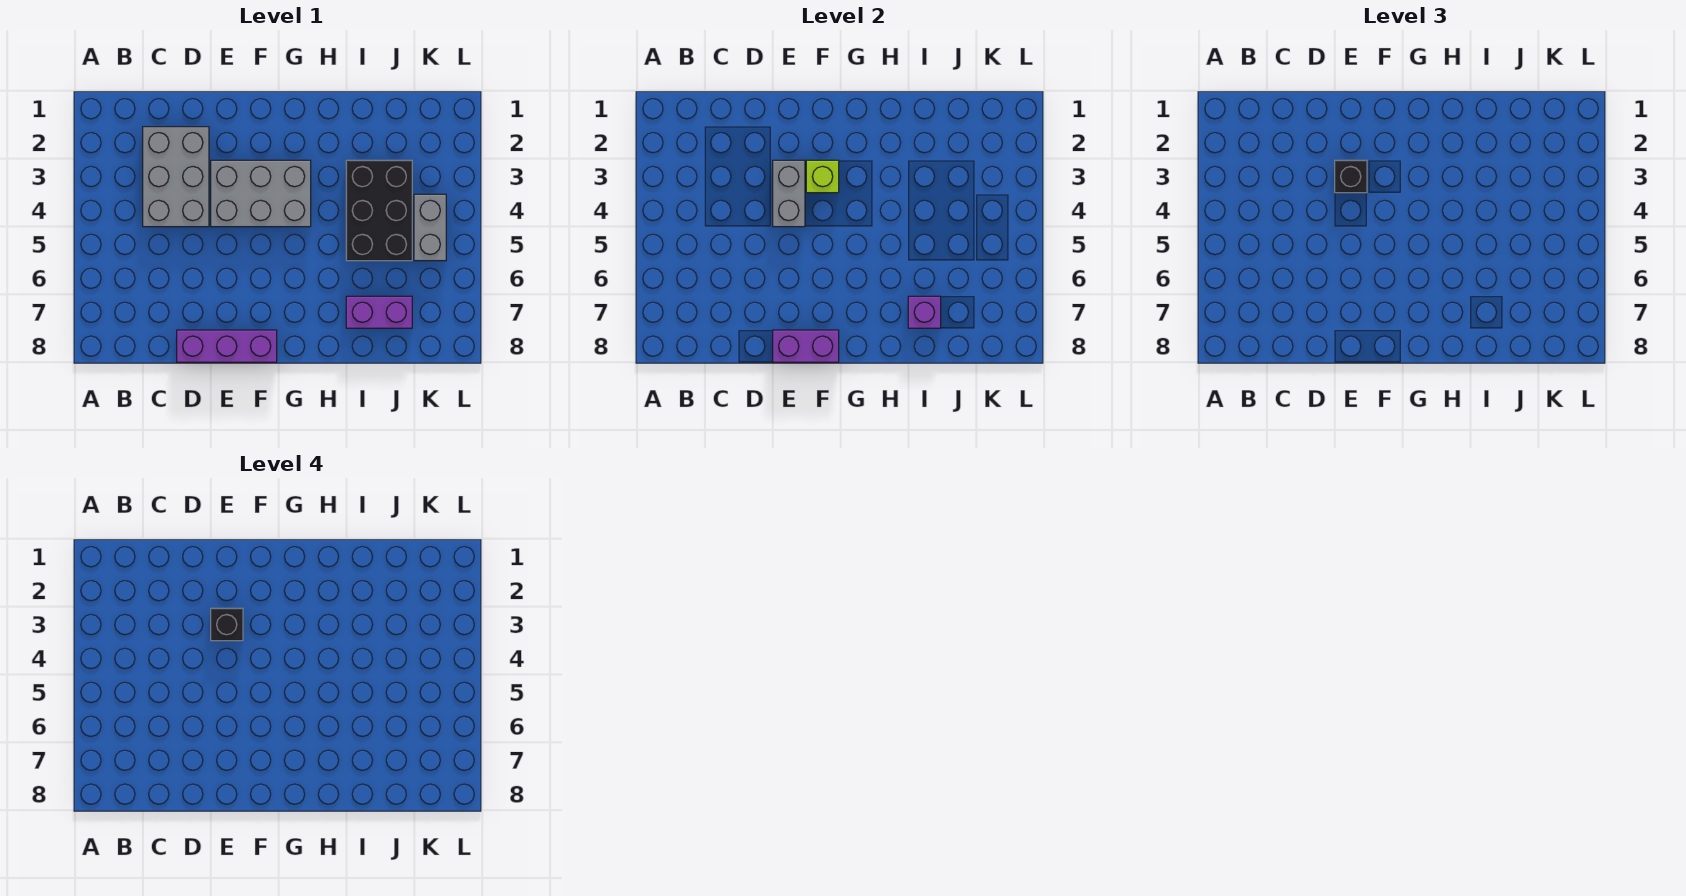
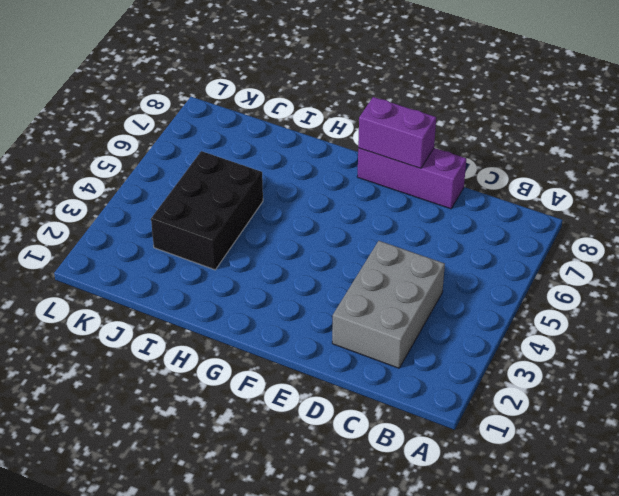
none -> grey brick E3:G4 level 1
none -> purple brick I7:J7 level 1
none -> grey brick K4:K5 level 1

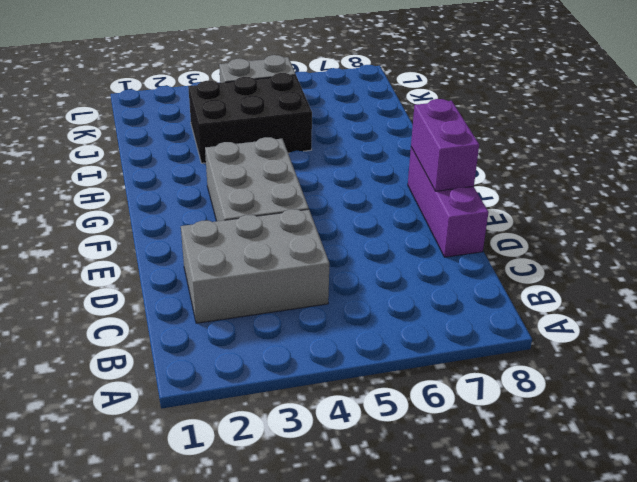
none -> purple brick I7:J7 level 1
none -> grey brick E3:E4 level 2
none -> lime brick F3 level 2

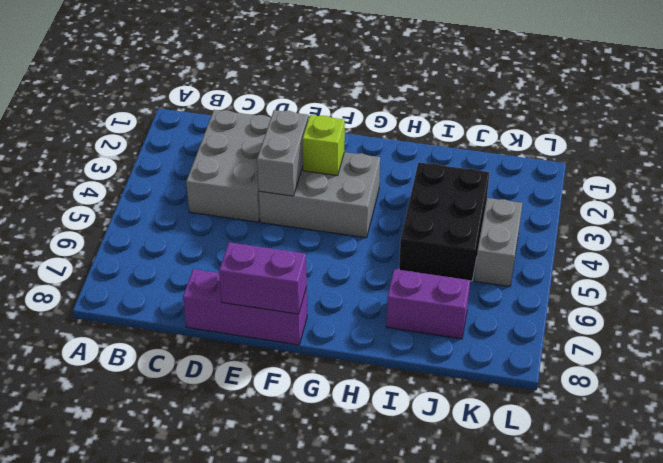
none -> purple brick I7 level 2
none -> black brick E3 level 3
none -> black brick E3 level 4

